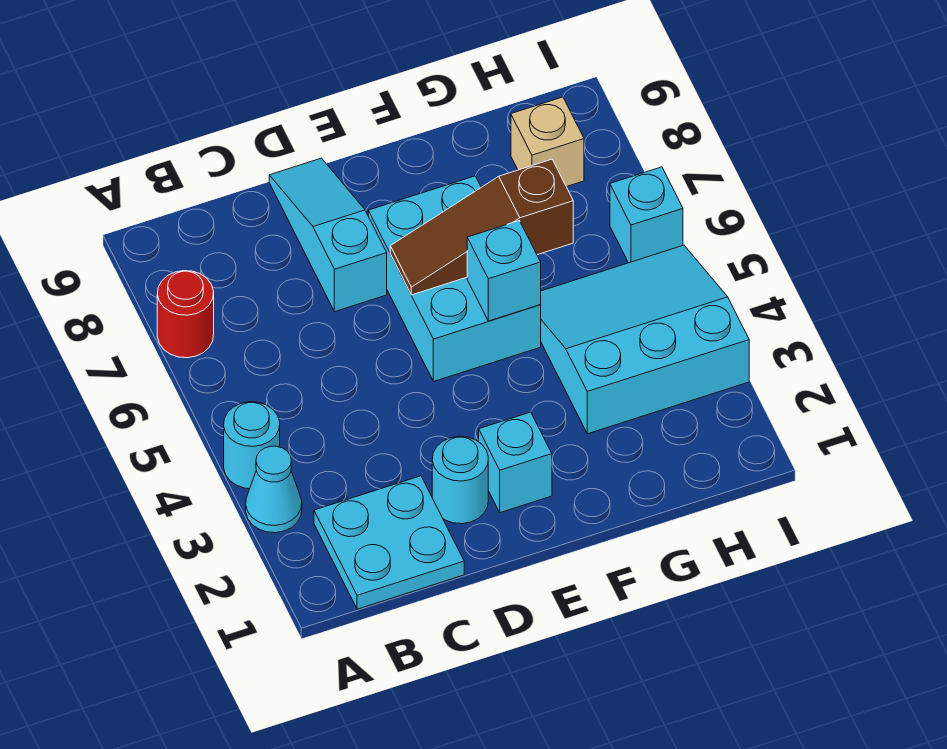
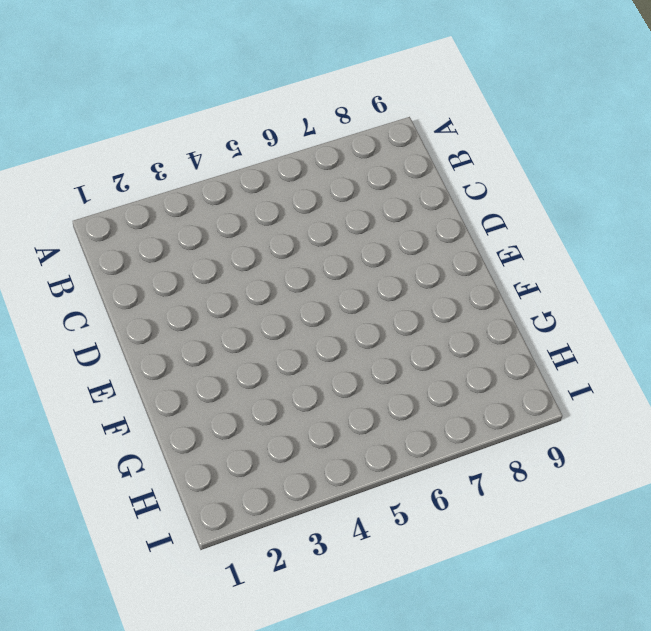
none -> cyan cone A3 level 1
none -> cyan round brick A4 level 1
none -> red round brick A7 level 1

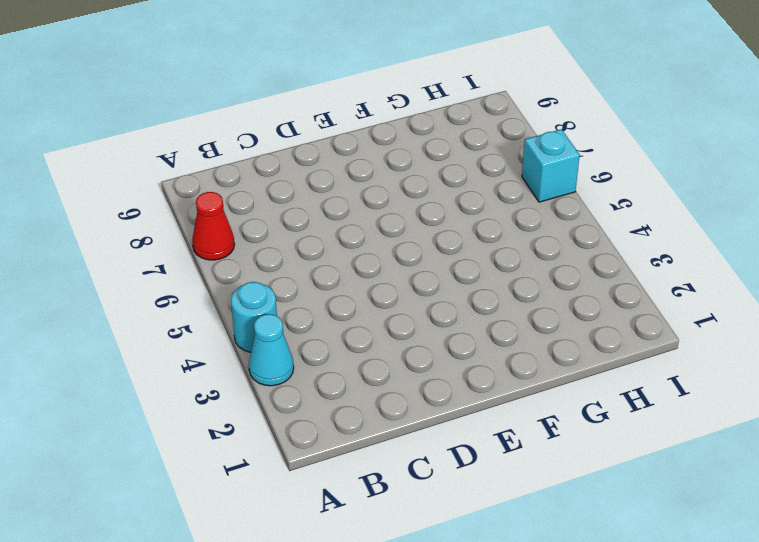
red cone A7 level 1 -> red round brick A7 level 1
none -> cyan plate B1:C2 level 1
none -> cyan round brick D2 level 1
none -> cyan slope D7:D9 level 1 top 7

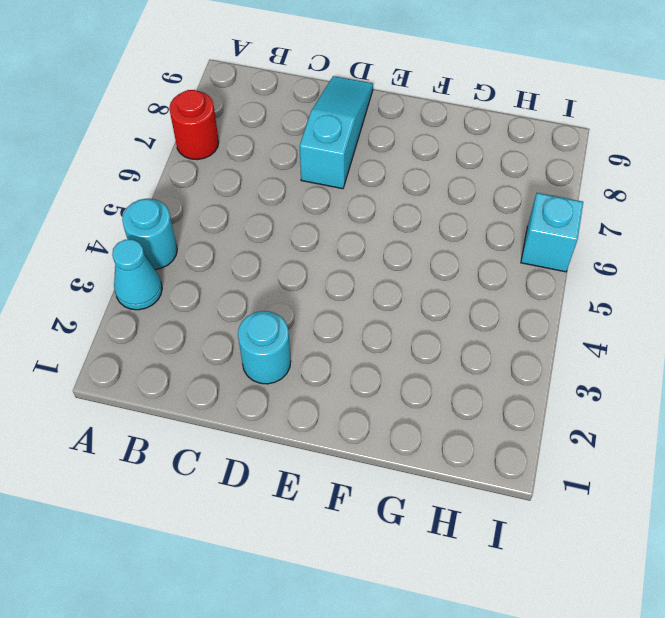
none -> cyan plate B1:C2 level 1
none -> cyan brick E2 level 1
none -> cyan brick E5:F7 level 1

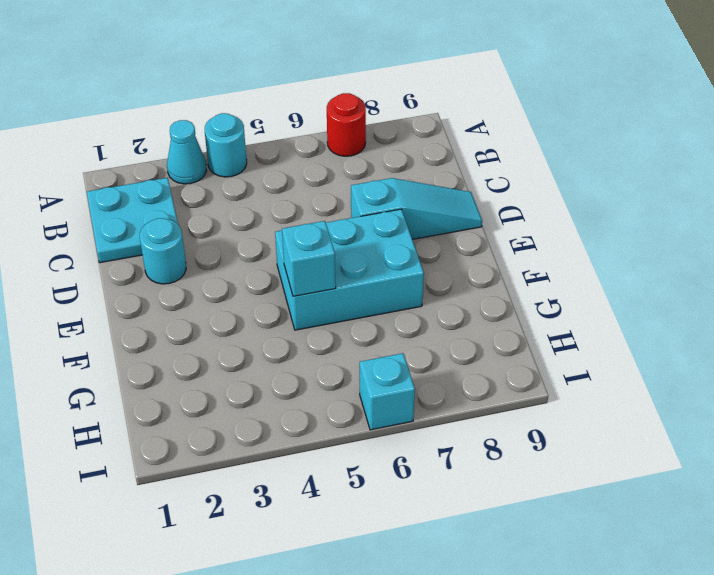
none -> cyan brick E2 level 1
none -> cyan slope G3:I5 level 1 top 3
none -> tan brick H8 level 1

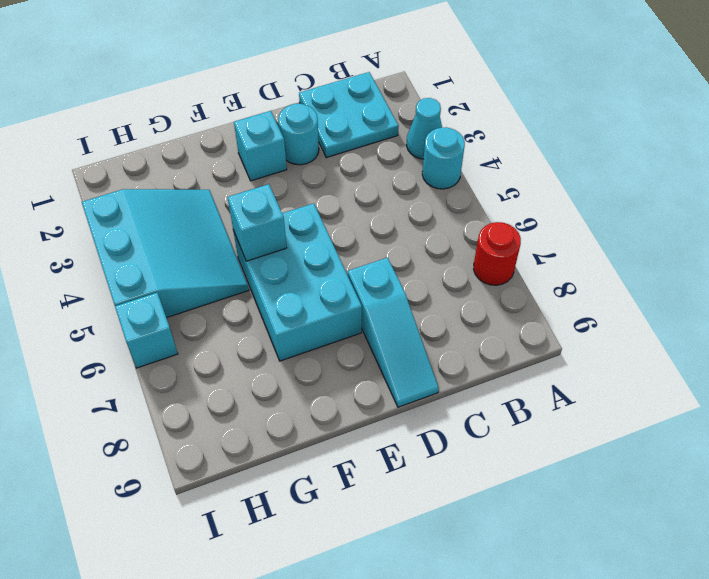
cyan slope G3:I5 level 1 top I -> cyan slope G3:I5 level 1 top 3
none -> tan brick H8 level 1
none -> brown slope E6:G6 level 2 top G

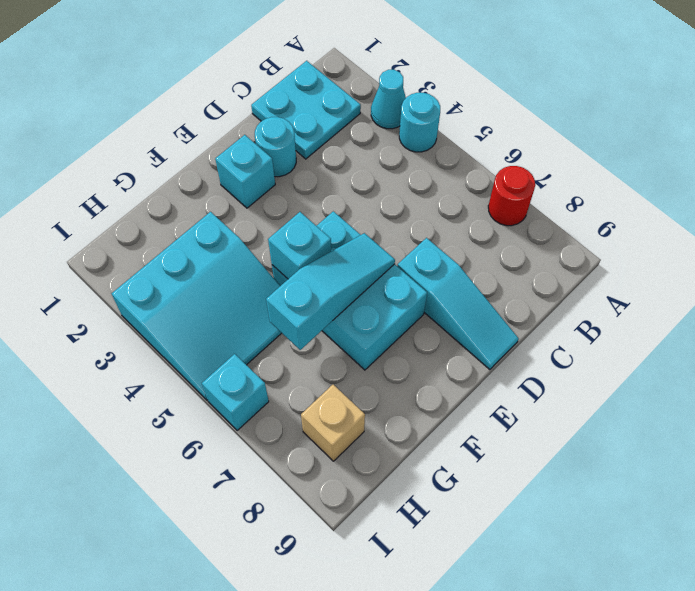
cyan slope E6:G6 level 2 top G -> brown slope E6:G6 level 2 top G

